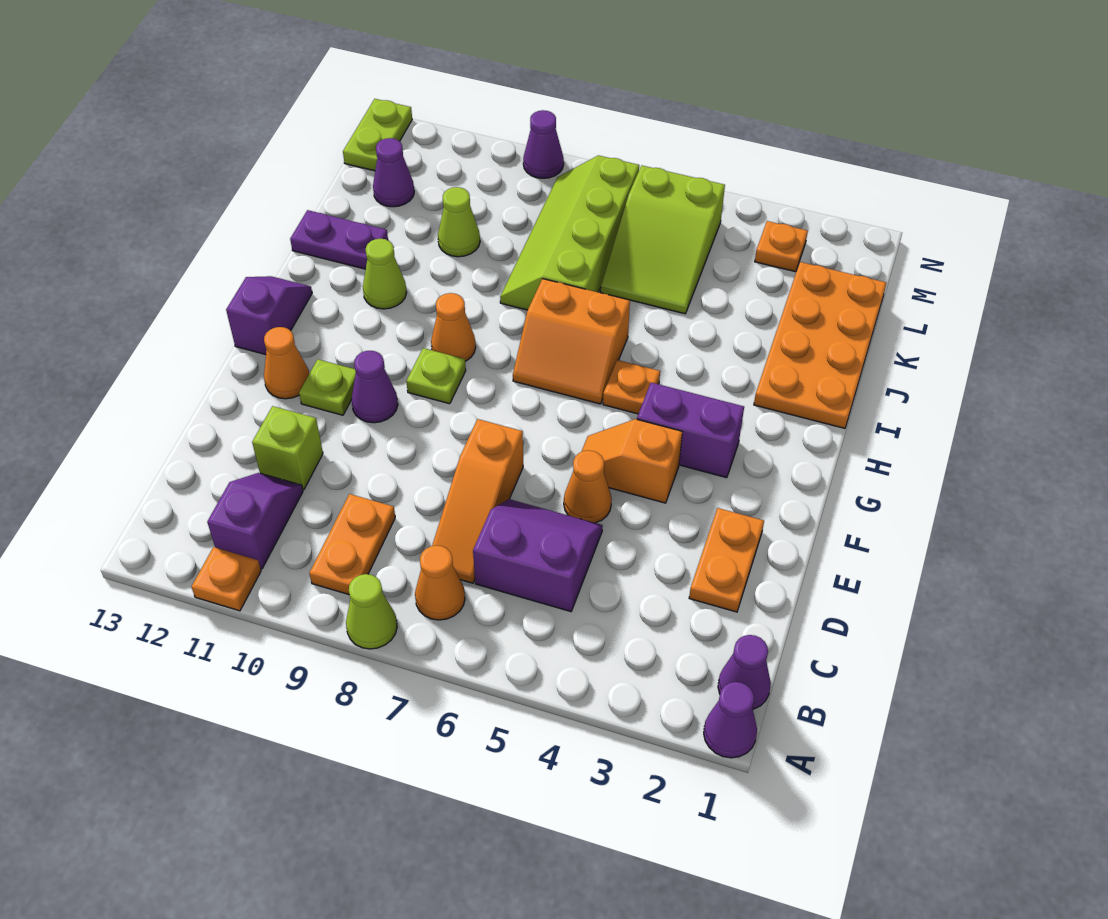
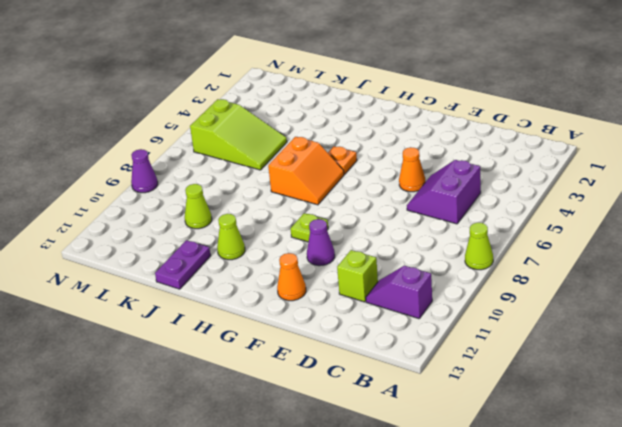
none -> purple cone A1 level 1
none -> orange plate A11 level 1
none -> purple cone B1 level 1
none -> orange cone B7 level 1

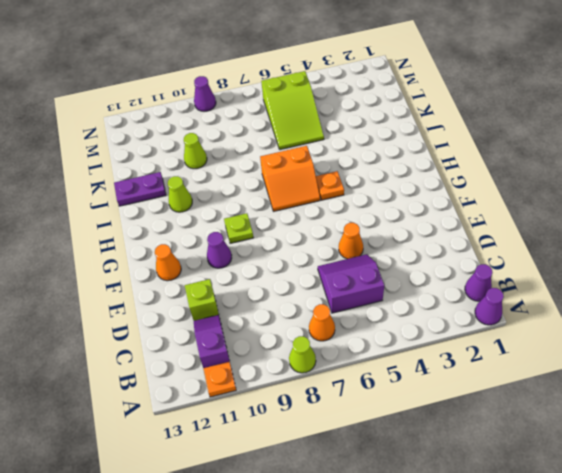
none -> orange plate B9:C9 level 1
none -> orange slope C7:E7 level 1 top E
none -> orange plate D2:E2 level 1
none -> orange slope F4:F5 level 1 top 4

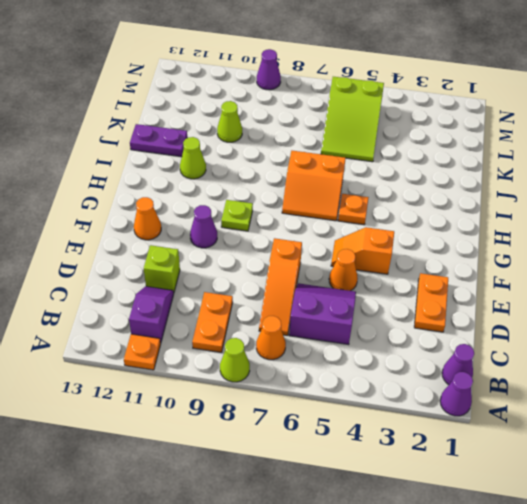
none -> lime plate F11 level 1
none -> purple brick G3:G4 level 1
none -> purple slope G13:H13 level 1 top G
none -> orange cone H9 level 1

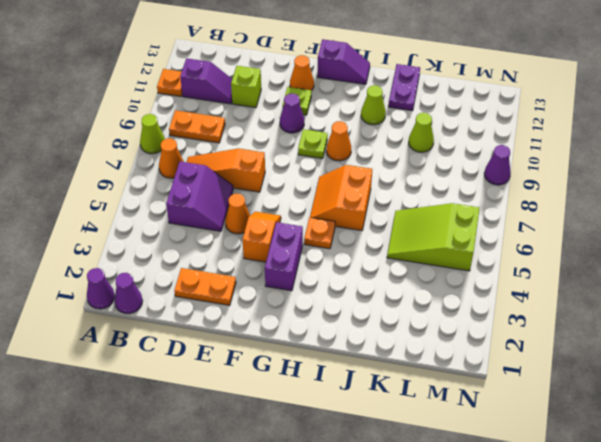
none -> orange plate I1:L2 level 1
none -> lime slope J7:M8 level 1 top 7
none -> purple cone L12 level 1
none -> orange plate M3 level 1

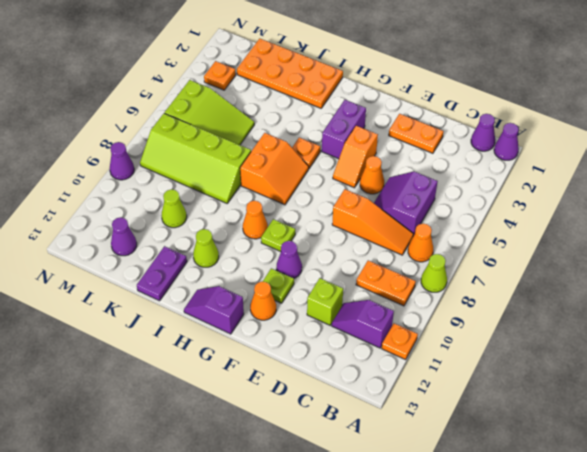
none -> lime plate M13:N13 level 1

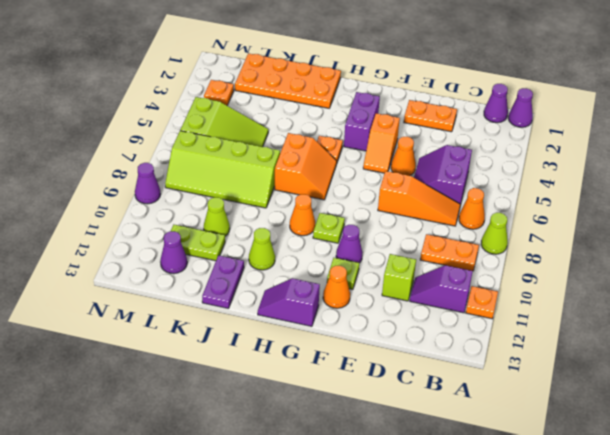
lime plate K11:L11 level 1 -> lime plate M13:N13 level 1

